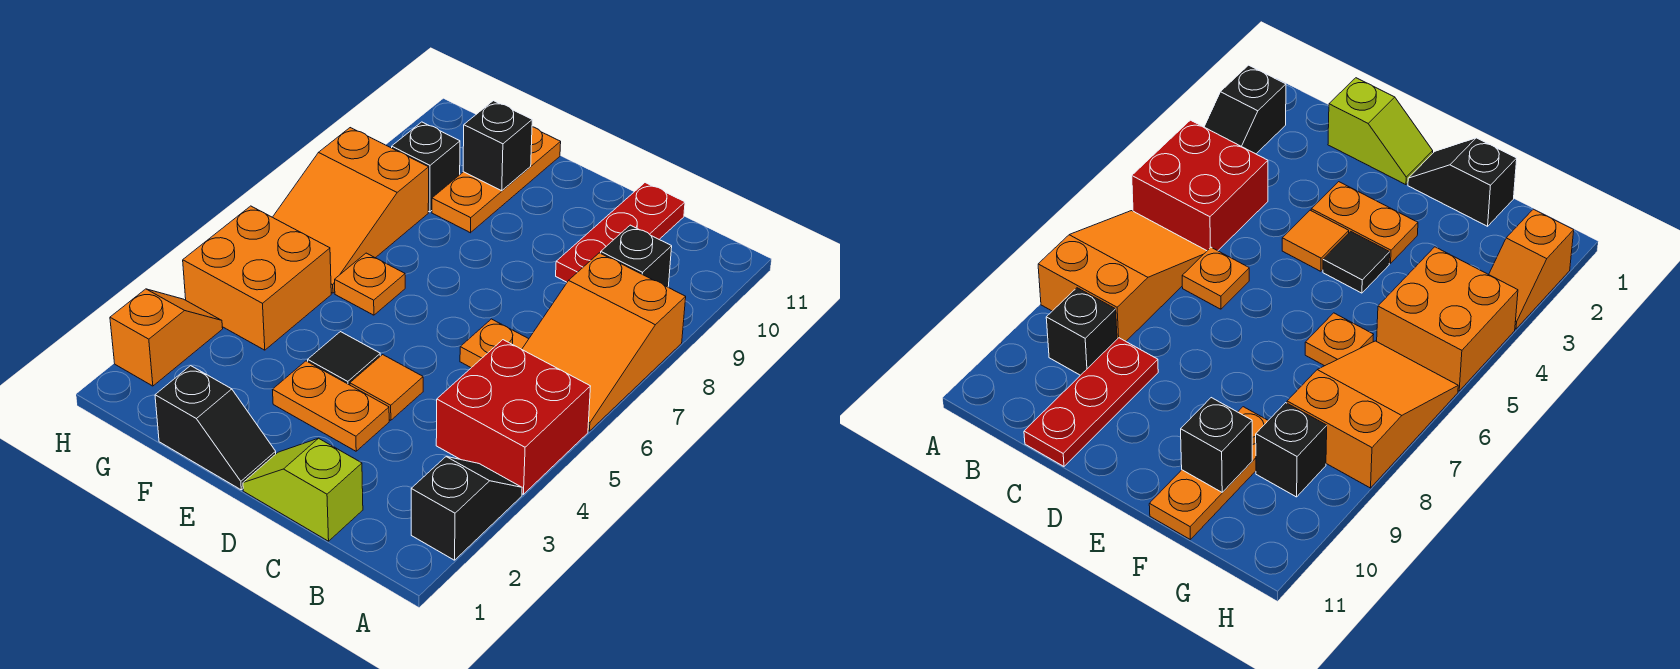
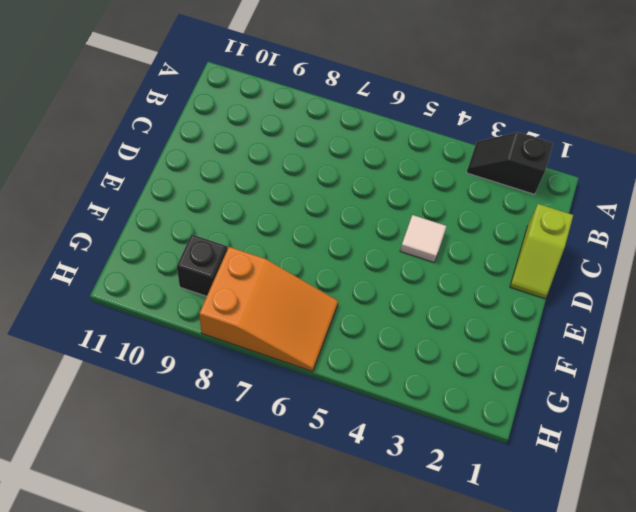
white tile D4 level 1 -> orange tile D4 level 1
none -> red brick A4:B5 level 1
none -> orange slope A6:B8 level 1 top 8
none -> black brick B9 level 1

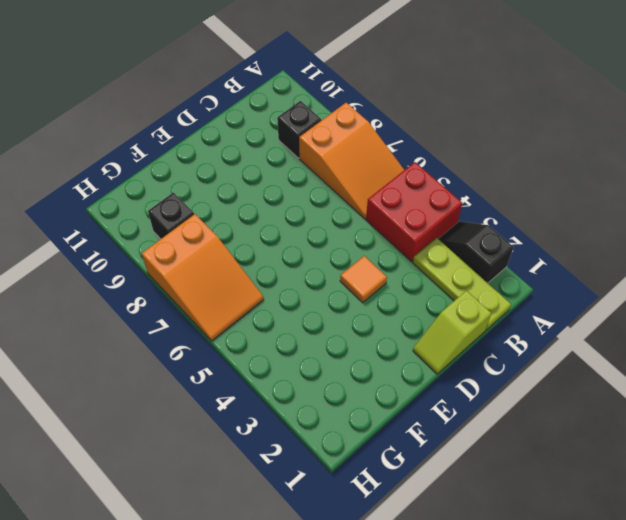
lime plate B1:B3 level 1 -> none
none -> orange plate C6 level 1
none -> red plate C9:C11 level 1
none -> orange plate D3:E3 level 1

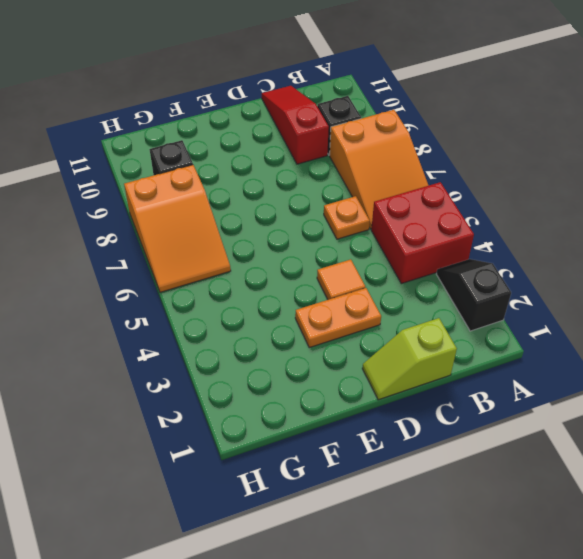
red slope C9:C11 level 1 top 9 -> red plate C9:C11 level 1
none -> black slope E1:F1 level 1 top F
none -> black tile E4 level 1
none -> orange plate F6 level 1

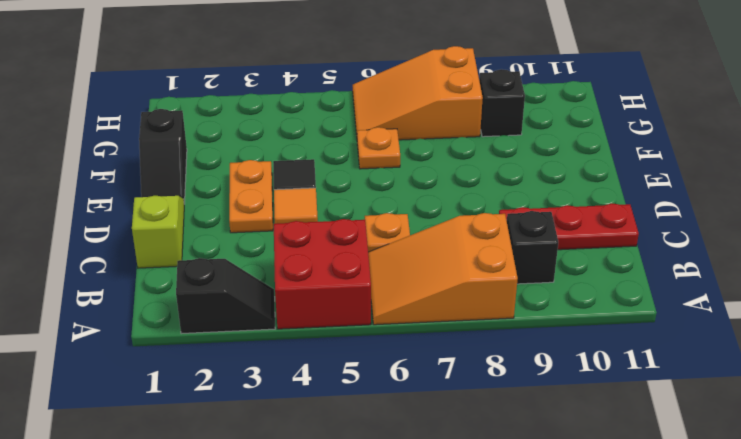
none -> orange plate F9:F11 level 1
none -> orange brick G4:H5 level 1
none -> orange slope H2:H3 level 1 top 2

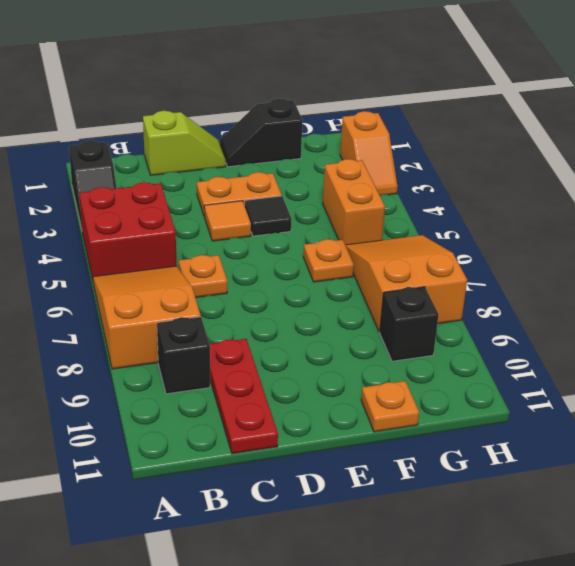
orange plate F11 level 1 -> orange plate F9:F11 level 1
orange brick G4:G5 level 1 -> orange brick G4:H5 level 1
none -> black brick F10 level 2

